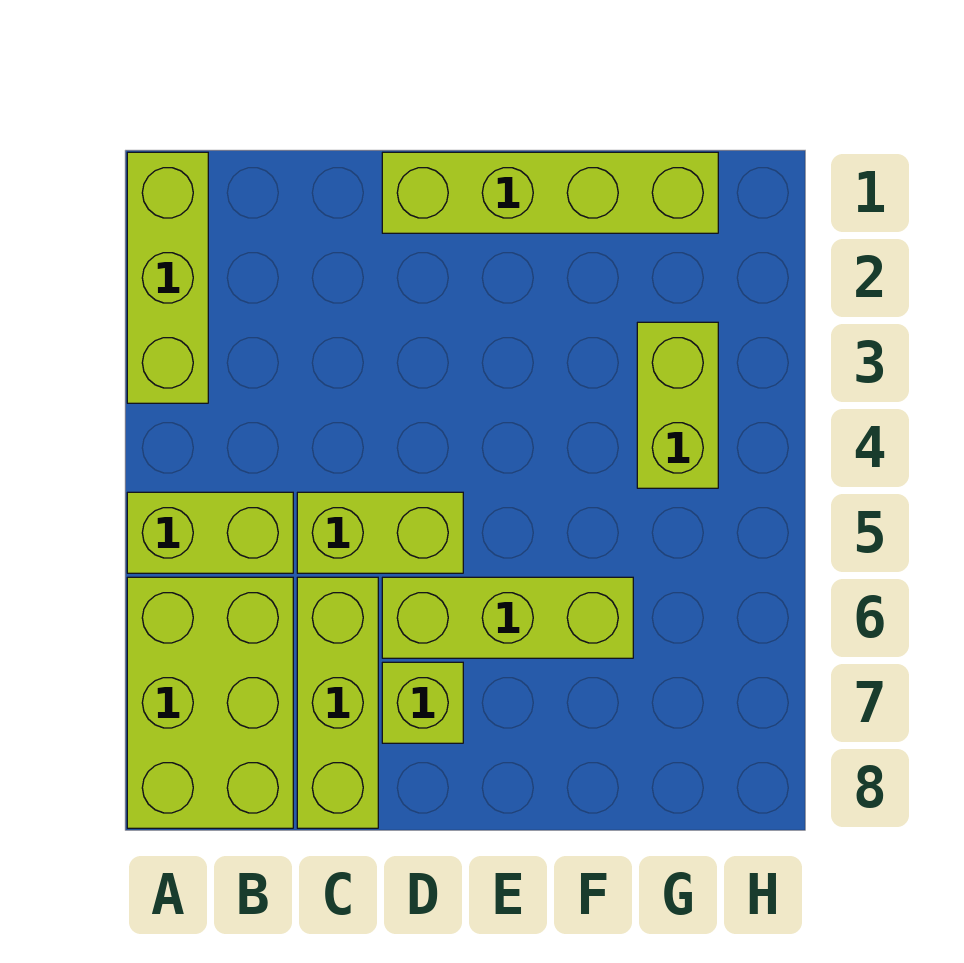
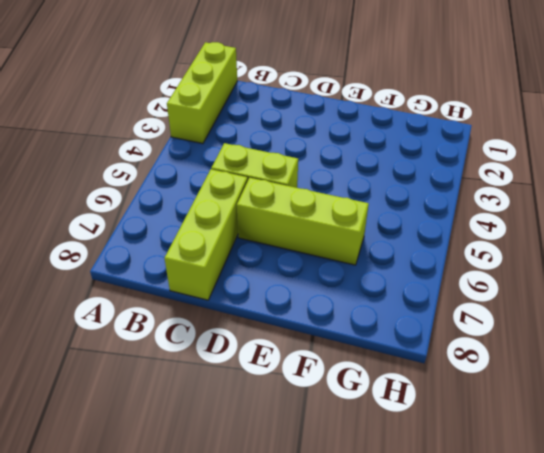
none -> lime brick A5:B5 level 1
none -> lime brick A6:B8 level 1

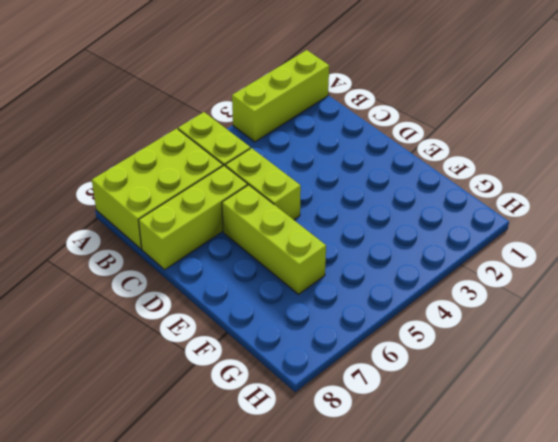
none -> lime brick D1:G1 level 1
none -> lime brick D7 level 1

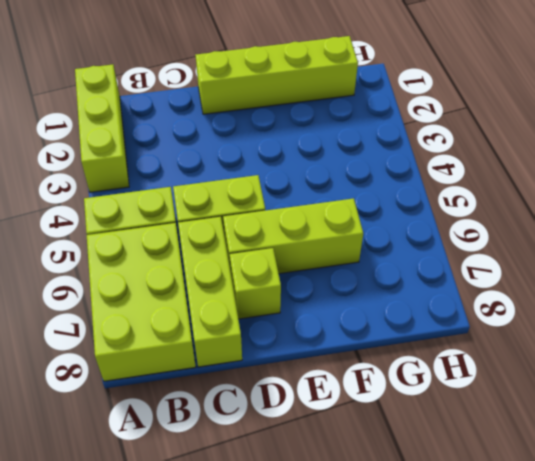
none -> lime brick G3:G4 level 1

